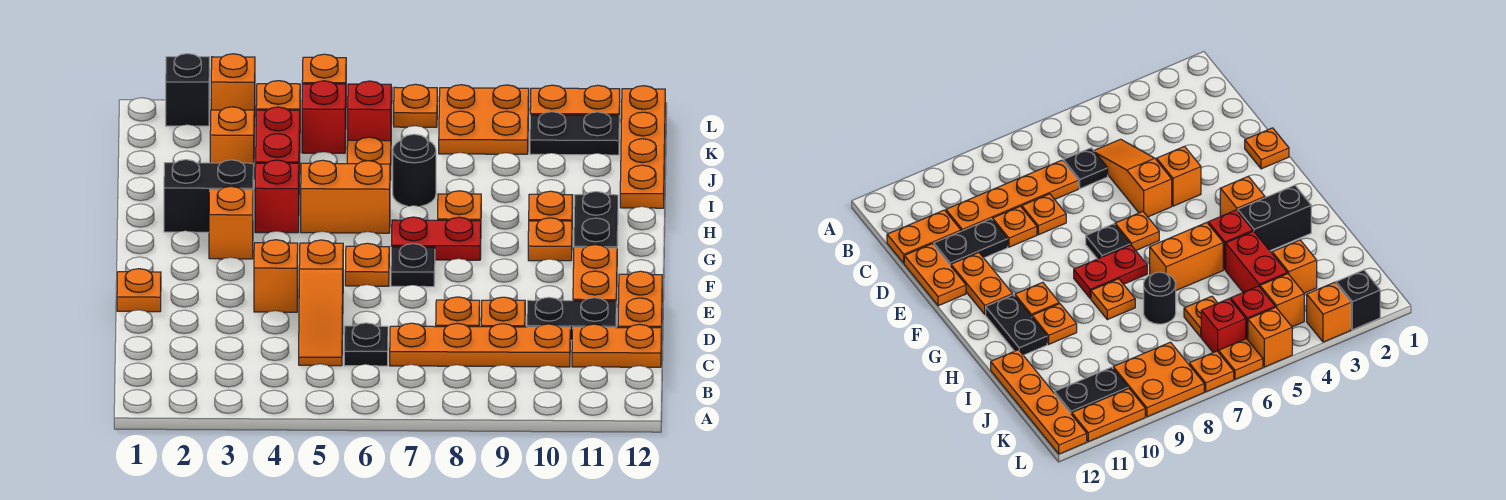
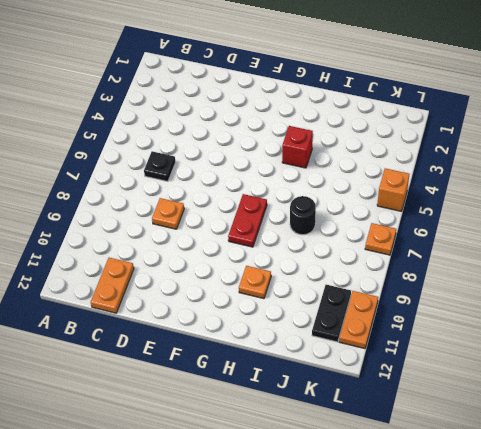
none -> orange slope C5:E5 level 1 top E
none -> orange plate C7:C10 level 1
none -> orange plate D9 level 1
none -> black plate D10:D11 level 1

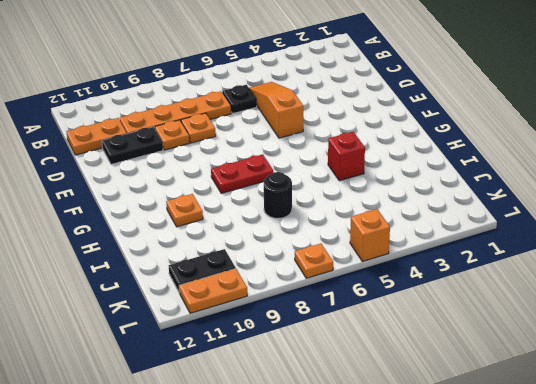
none -> orange plate D12:E12 level 1
none -> orange plate E1 level 1
none -> orange brick E4 level 1
none -> orange plate E11:F11 level 1

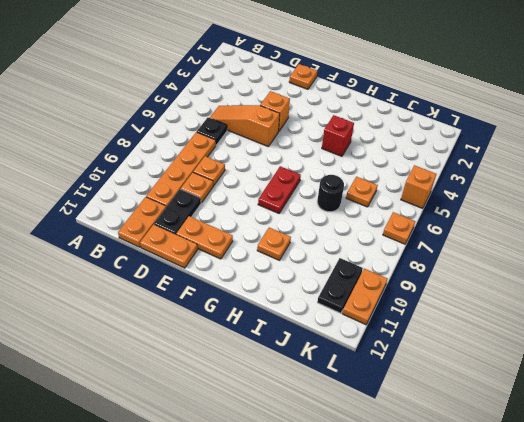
none -> orange plate F6 level 1
none -> black plate F7 level 1
none -> orange brick G3 level 1
none -> orange plate G10 level 1

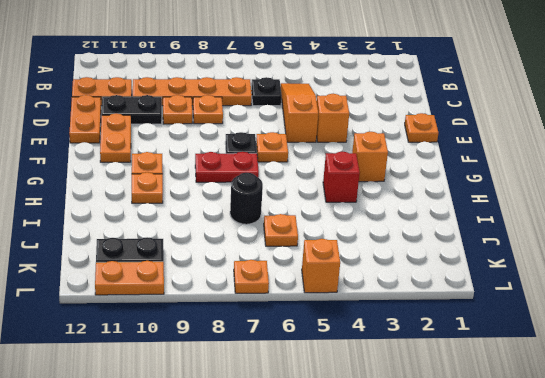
none -> black plate G11:H11 level 1
none -> black brick H2:H3 level 1
none -> orange brick H5:H6 level 1
none -> orange plate H8 level 1

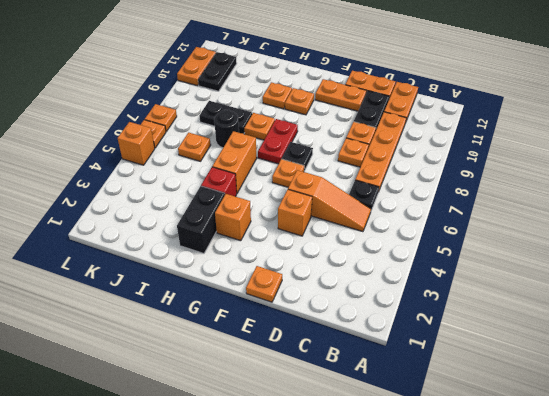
black plate I8:J8 level 1 -> black plate G11:H11 level 1
none -> red brick I4:J4 level 1
none -> orange plate I12:L12 level 1
none -> orange brick J3 level 1
none -> orange brick K4 level 1

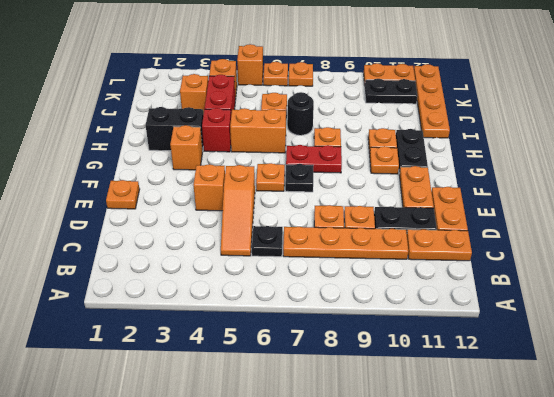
none -> red brick K5 level 1
none -> red brick K6 level 1
none -> orange plate K8:L9 level 1
none -> black brick L2 level 1

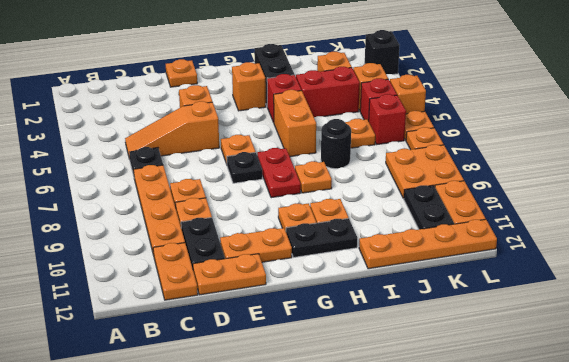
none -> orange brick L3 level 1

